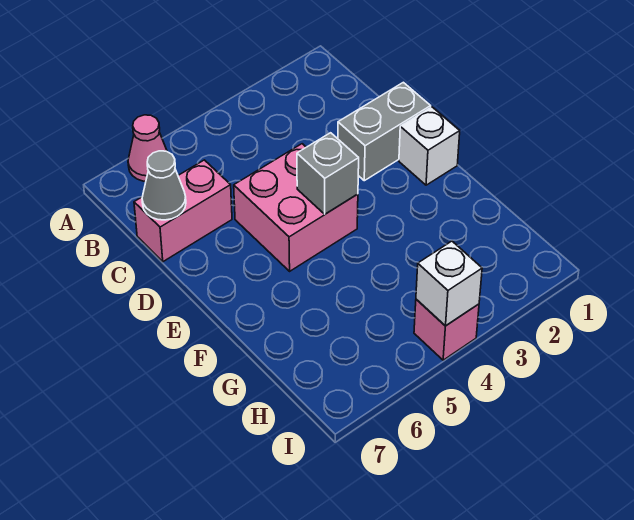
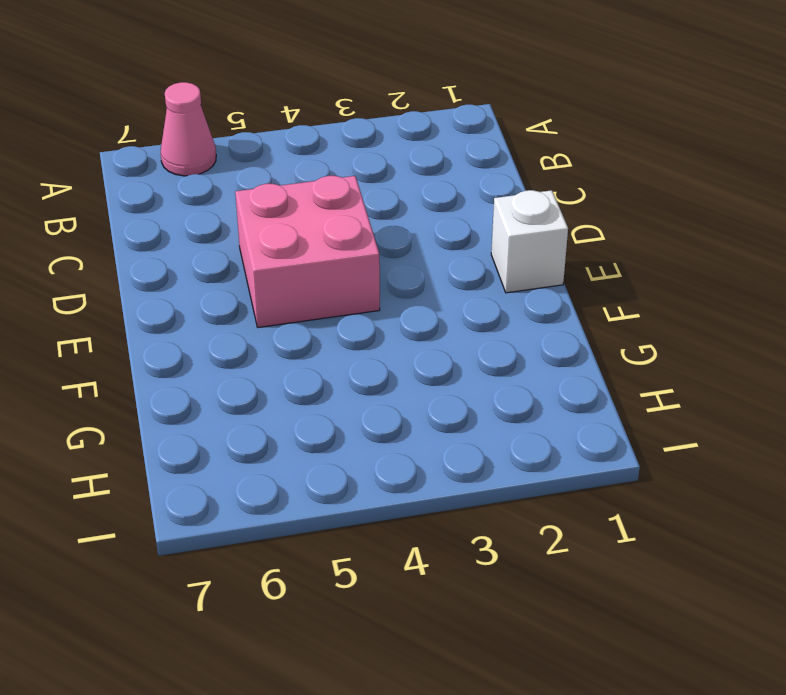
none -> pink brick C6:C7 level 1
none -> grey brick D1:D2 level 1

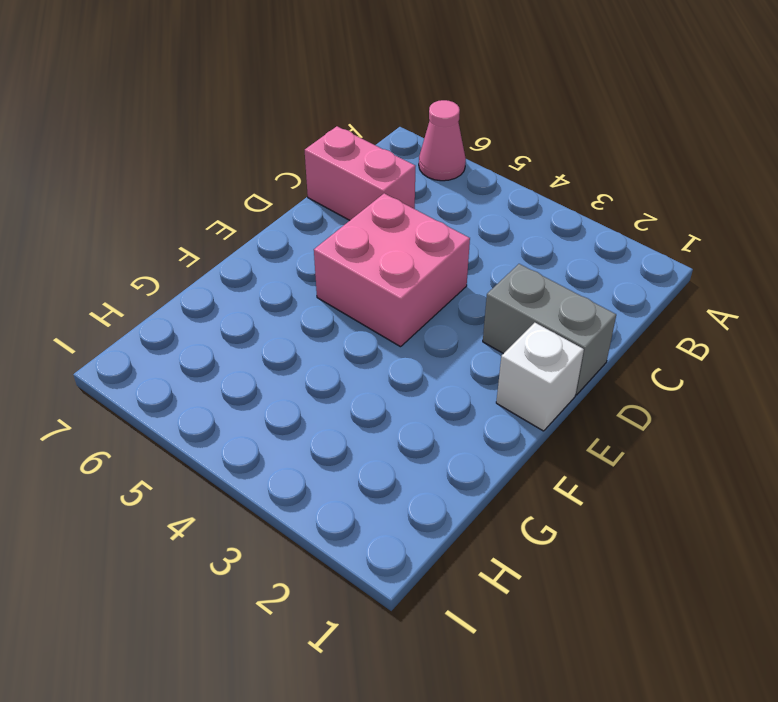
none -> pink brick I4 level 1
none -> grey cone C7 level 2

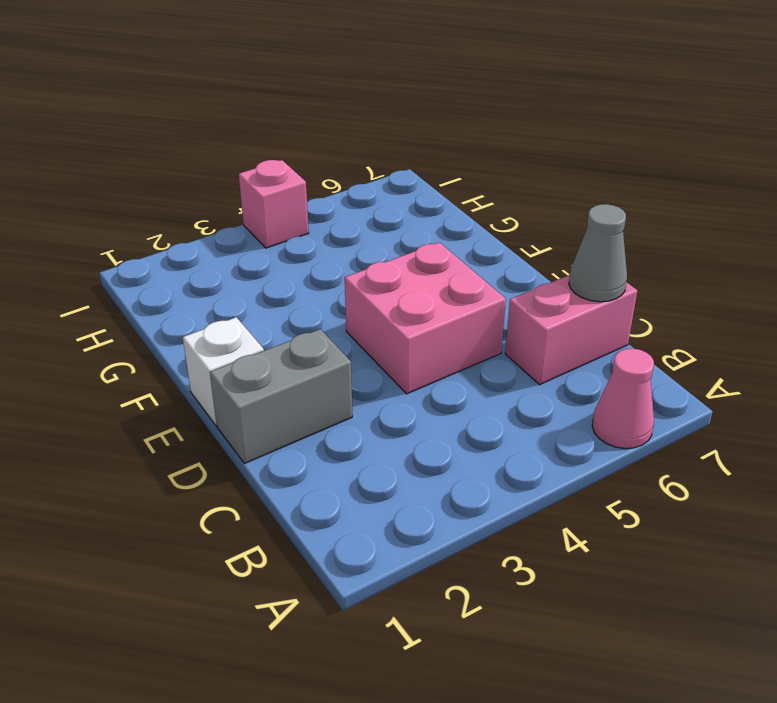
none -> grey brick E4 level 2
none -> white brick I4 level 2

